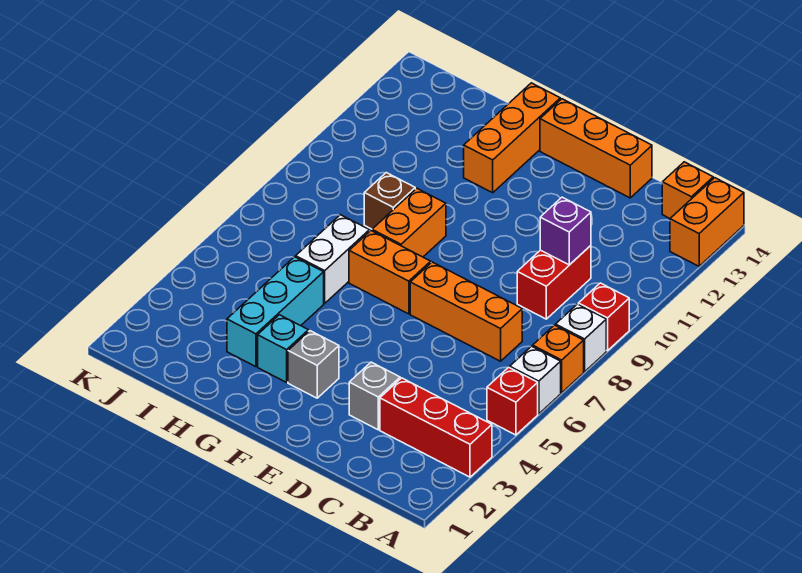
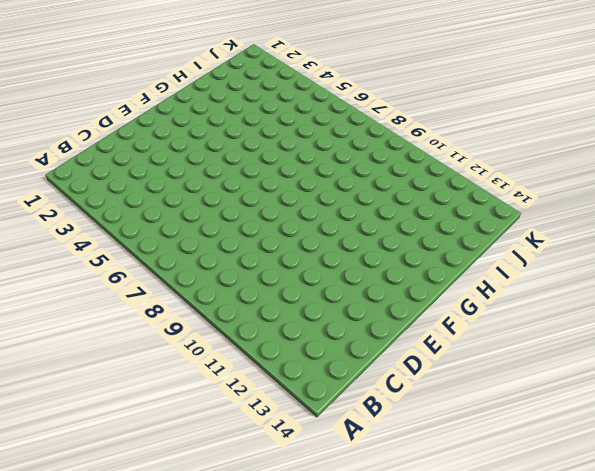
none -> red brick A3:C3 level 1
none -> red brick A5 level 1
none -> white brick A6 level 1

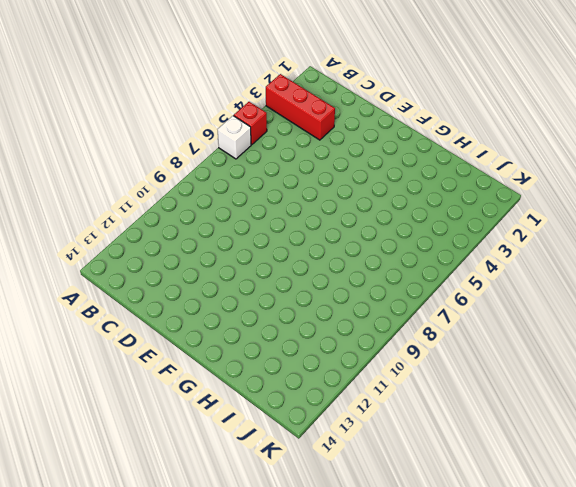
none -> orange brick A7 level 1
none -> white brick A8 level 1
none -> red brick A9 level 1

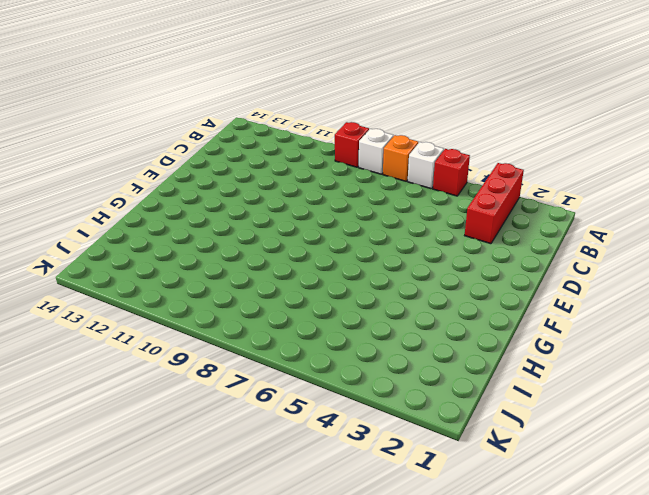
none -> orange brick A13:A14 level 1
none -> orange brick B14 level 1
none -> orange brick C7:E7 level 1

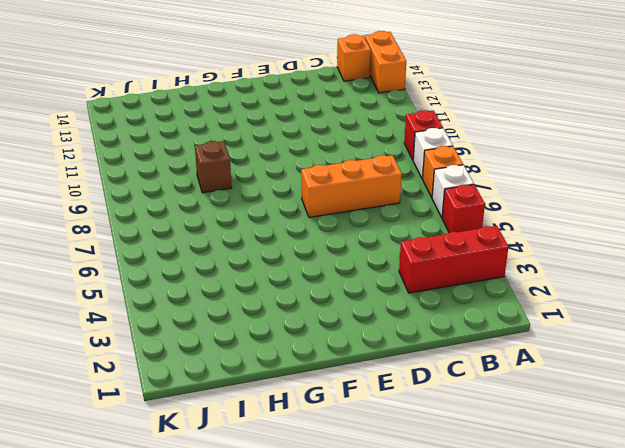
none -> red brick C9:C10 level 1
none -> grey brick D3 level 1
none -> orange brick D14:F14 level 1

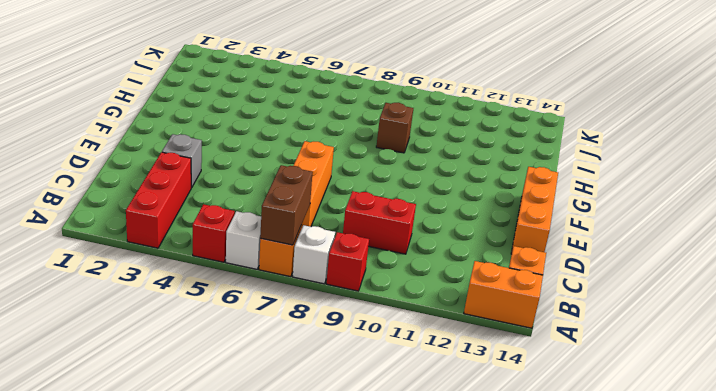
brown brick A7:B7 level 2 -> none
none -> grey brick F3 level 1
none -> orange brick F7:G7 level 1
none -> cyan brick G3 level 1

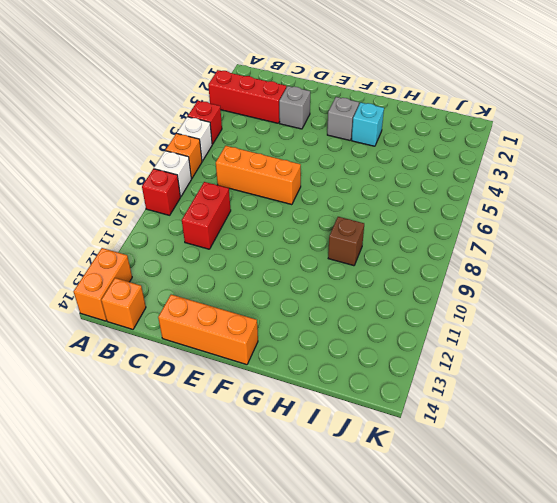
none -> orange brick F7:G7 level 1
none -> orange brick G8:G9 level 1
none -> orange brick G12:G14 level 1

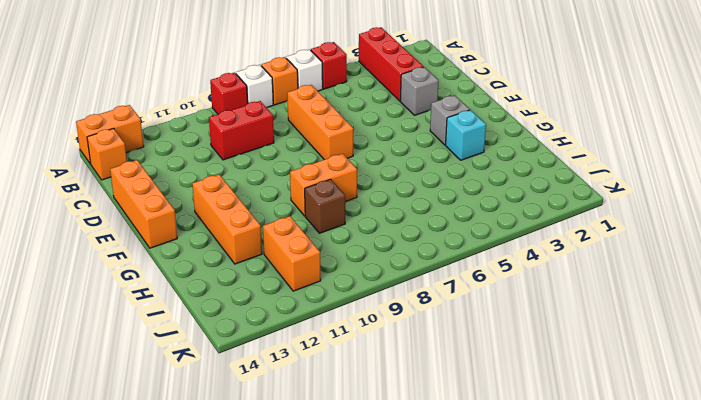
orange brick F12:H12 level 1 -> orange brick G12:G14 level 1
orange brick I11:J11 level 1 -> orange brick F7:G7 level 1
none -> cyan brick H3:H5 level 1
none -> white brick H6:H7 level 1
none -> purple brick C10 level 2

